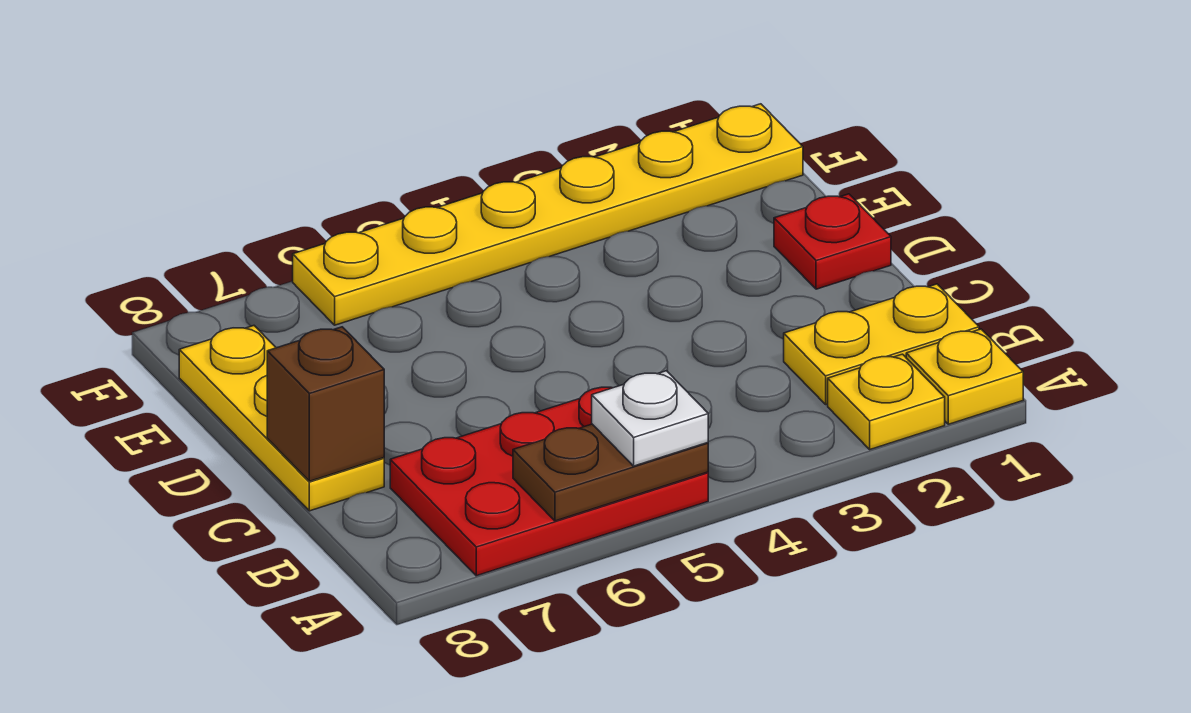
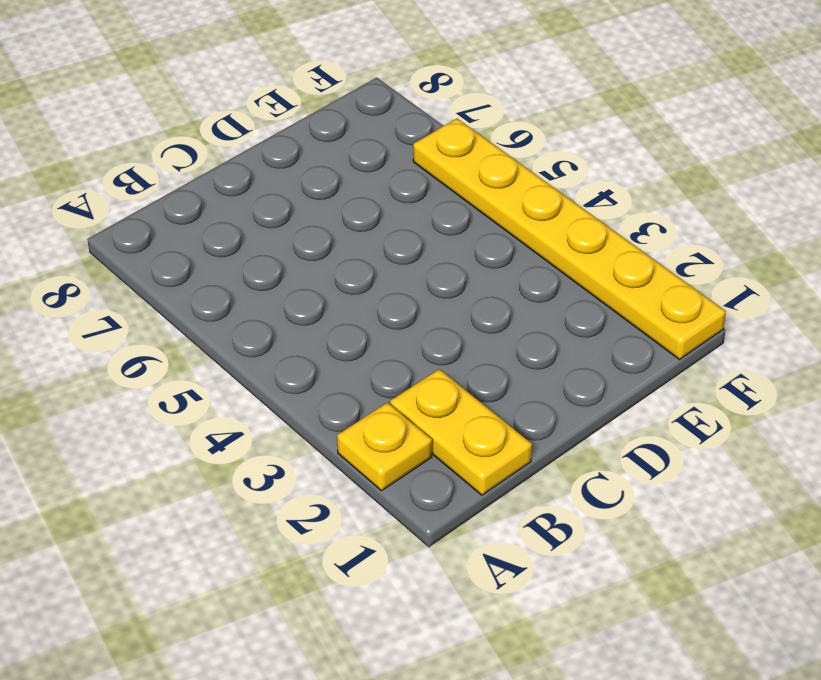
none -> yellow plate A1 level 1
none -> red plate A5:B7 level 1

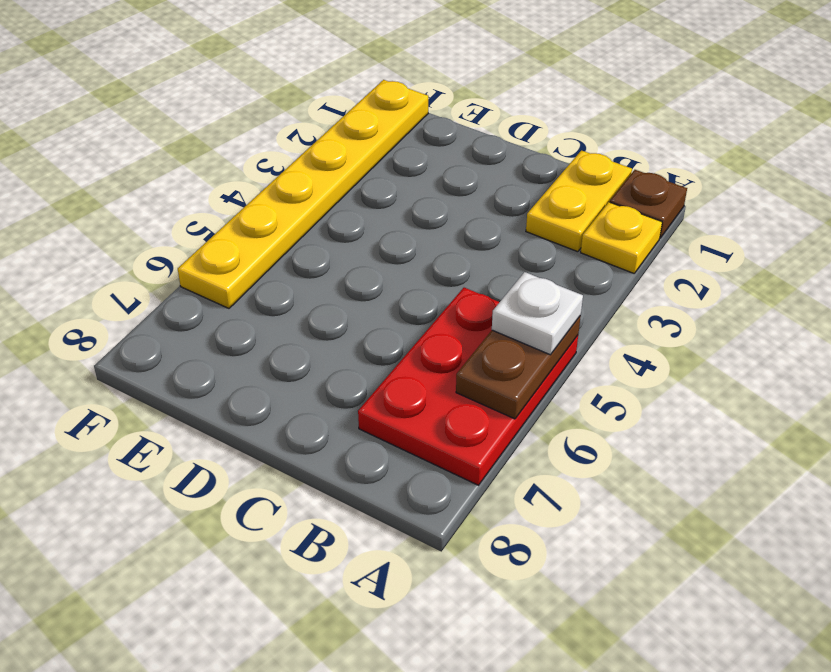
brown plate A1 level 1 -> yellow plate A1 level 1
none -> yellow plate C8:E8 level 1
none -> red plate D1 level 1

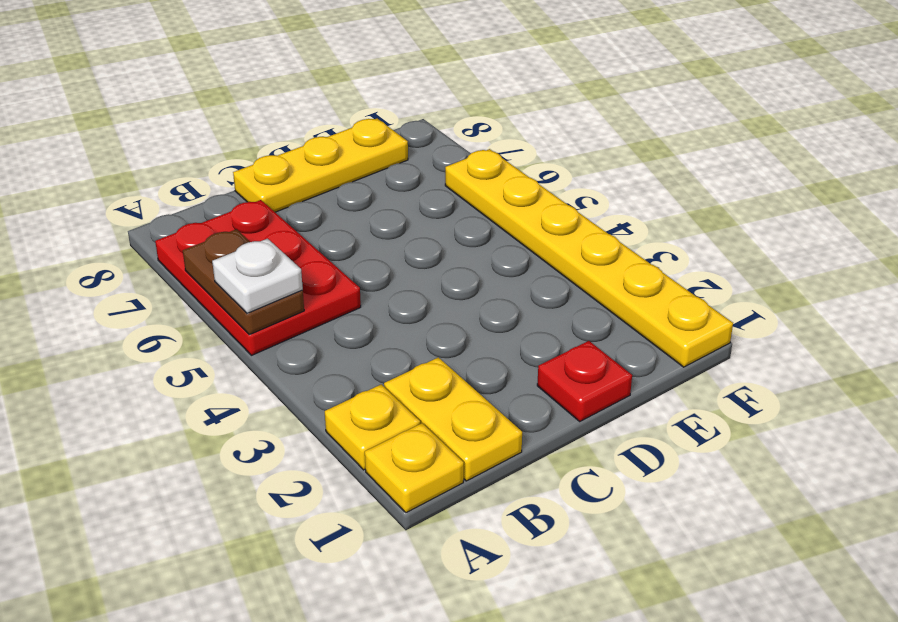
none -> brown brick C8 level 2

